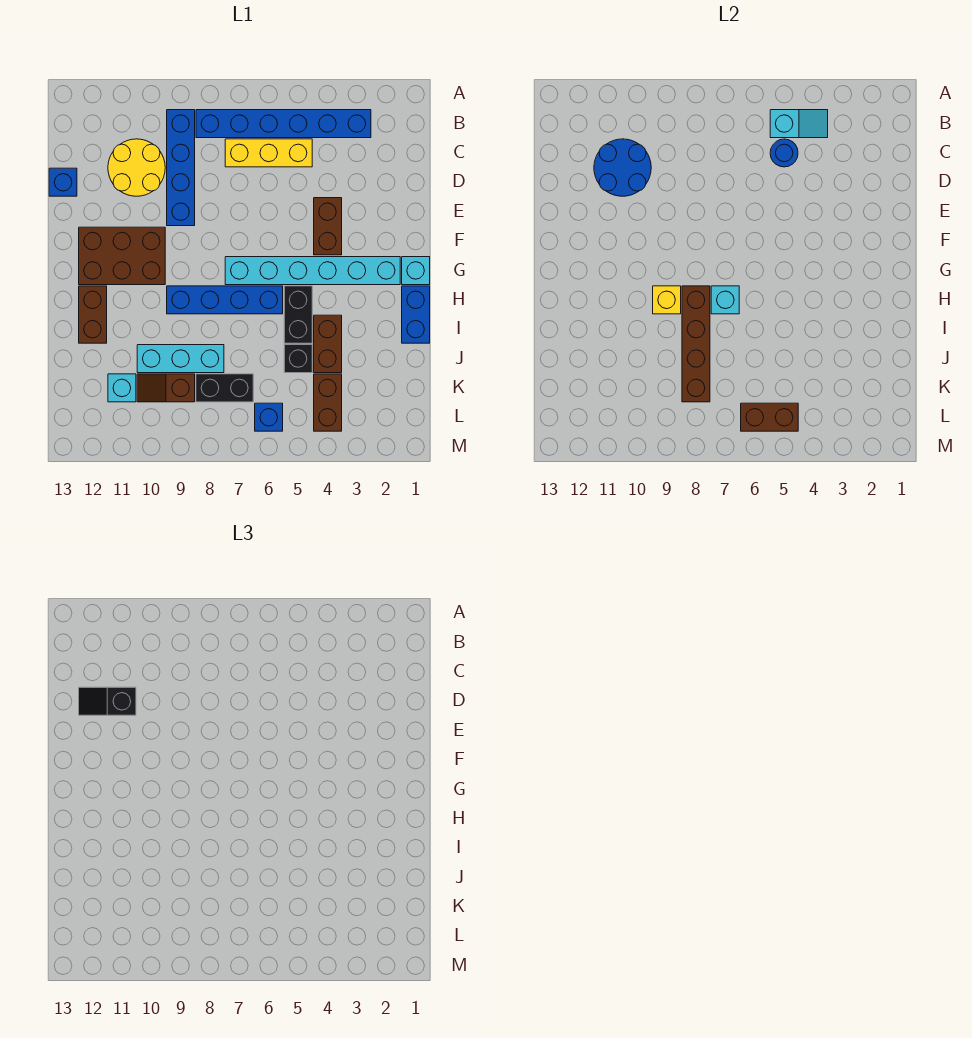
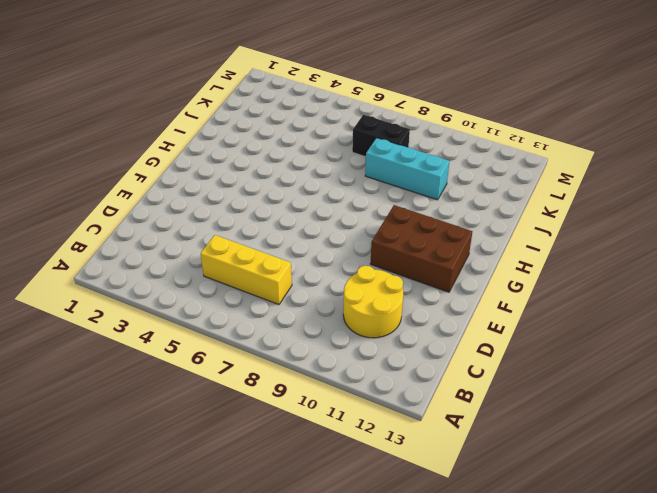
none -> blue brick B3:B8 level 1
none -> blue brick B9:E9 level 1
none -> blue brick D13 level 1

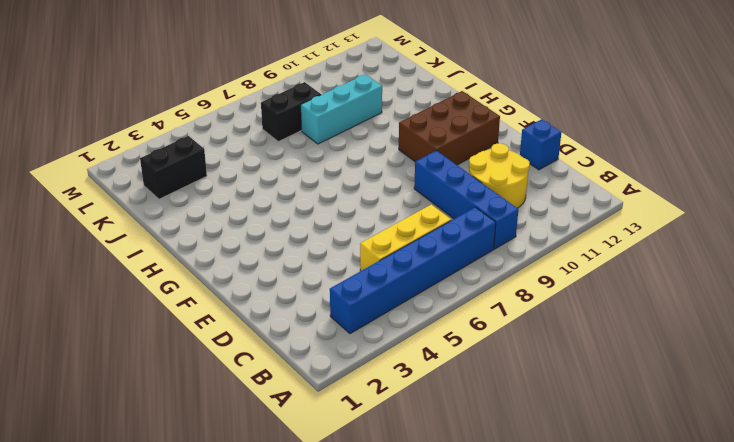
black brick K2:K3 level 1 -> black brick H5:I5 level 1
none -> brown brick E4:F4 level 1
none -> cyan brick G1 level 1
none -> cyan brick G2:G7 level 1

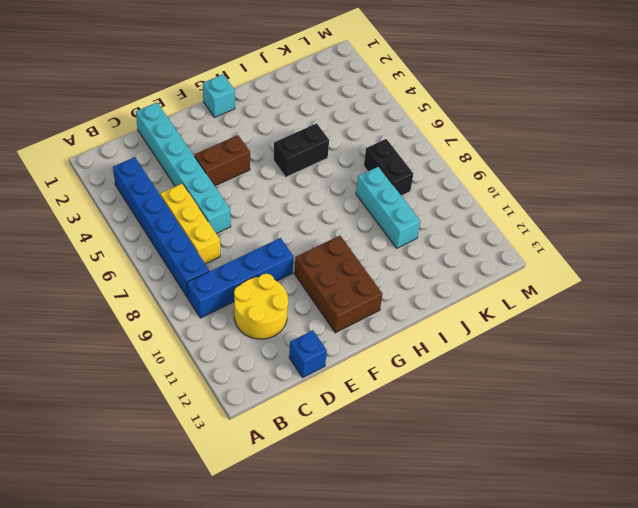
cyan brick D1:D6 level 1 -> cyan brick G2:G7 level 1
none -> blue brick H1:I1 level 1
none -> blue brick H6:H9 level 1
none -> brown brick H12:I12 level 1

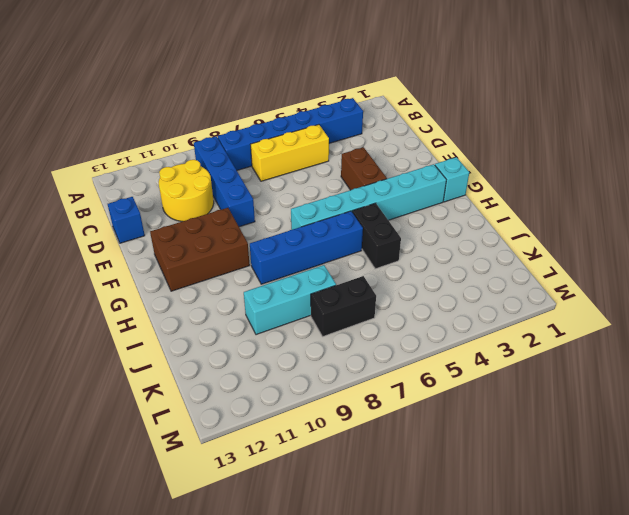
none -> blue brick H1:I1 level 1
none -> brown brick H12:I12 level 1
none -> brown brick I4:J4 level 1

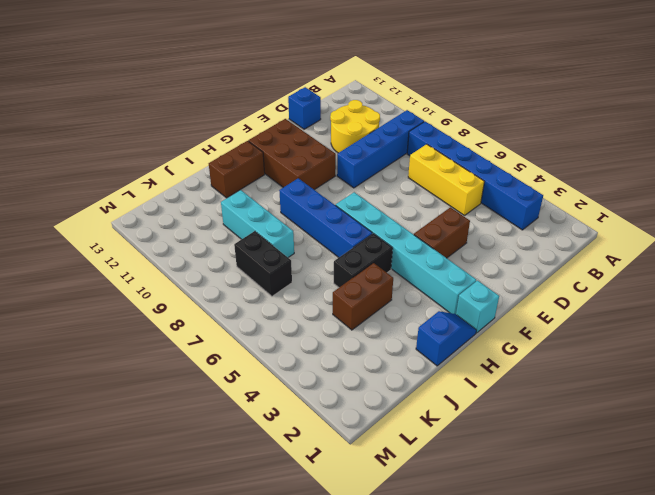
blue slope H1:I1 level 1 top I -> blue brick H1:I1 level 1
none -> black brick J5 level 1
none -> brown brick K4:L4 level 1
none -> brown slope K9:K10 level 1 top 9

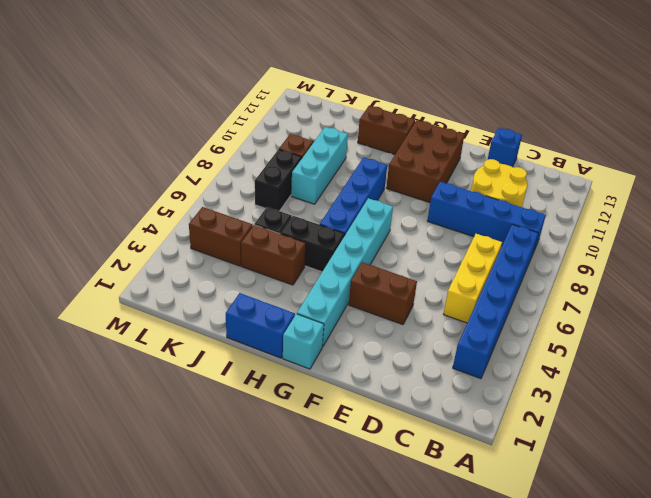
none -> cyan brick K11 level 1
none -> blue brick L6 level 1
none -> cyan slope B4:B5 level 2 top 5

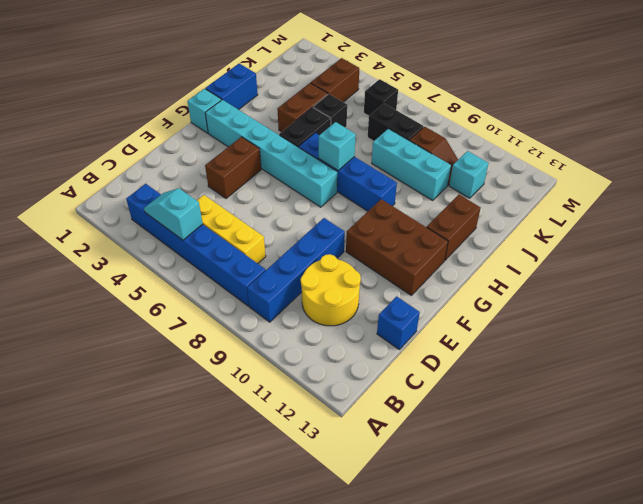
black brick L6 level 1 -> blue brick L6 level 1
none -> blue round brick C5 level 2
none -> blue round brick C10:D11 level 2
none -> brown brick H8:K8 level 2

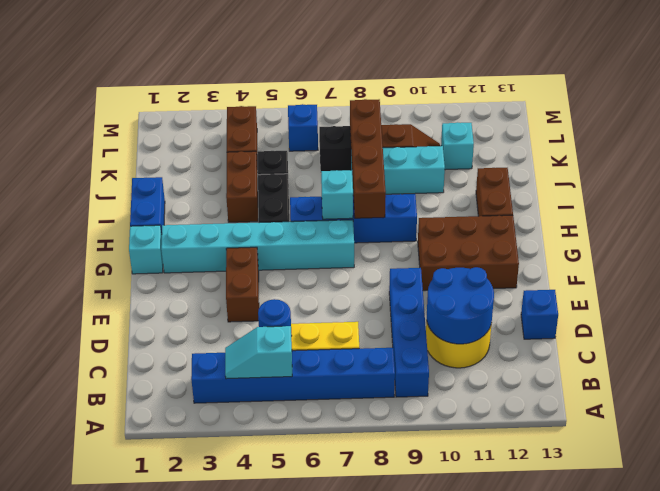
none -> yellow brick H9 level 2
none -> brown brick L5:L6 level 2
none -> black slope D11:D12 level 3 top 11

